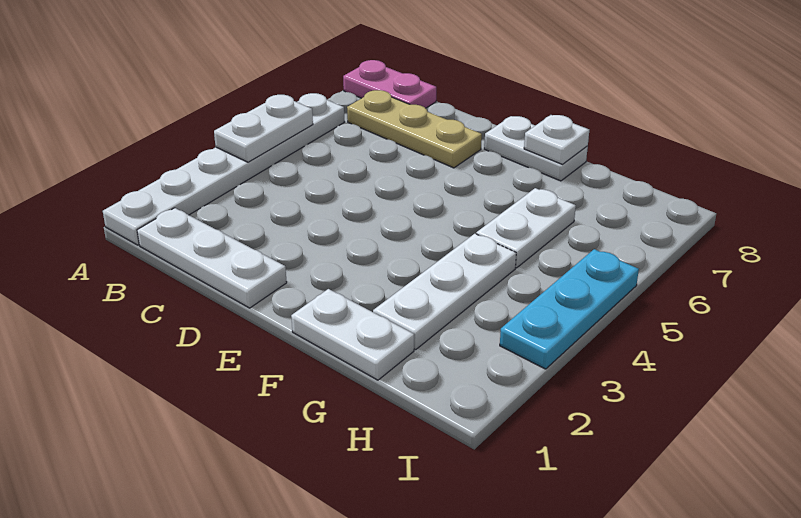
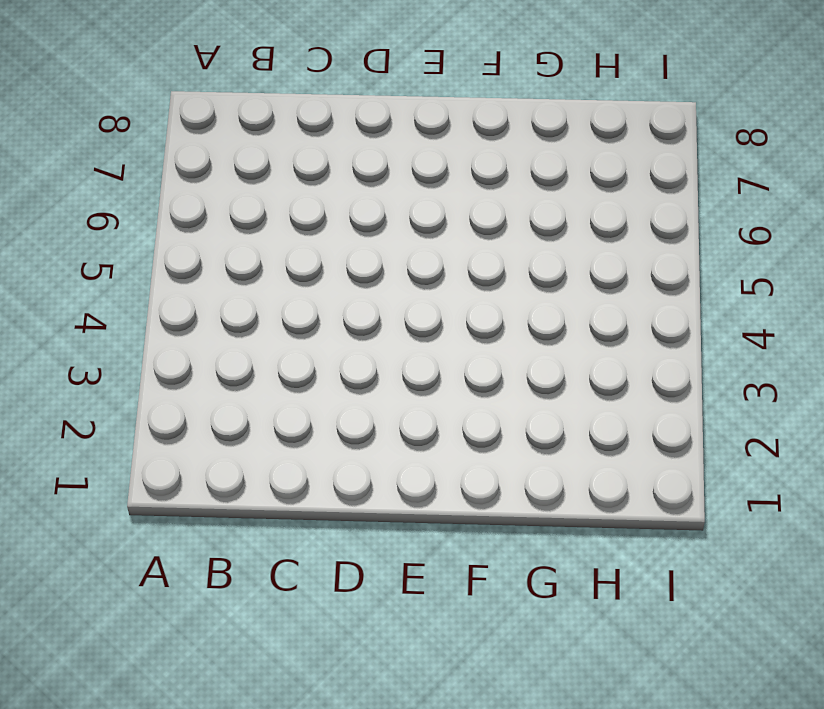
none -> white plate A1:A6 level 1
none -> pink plate A8:B8 level 1

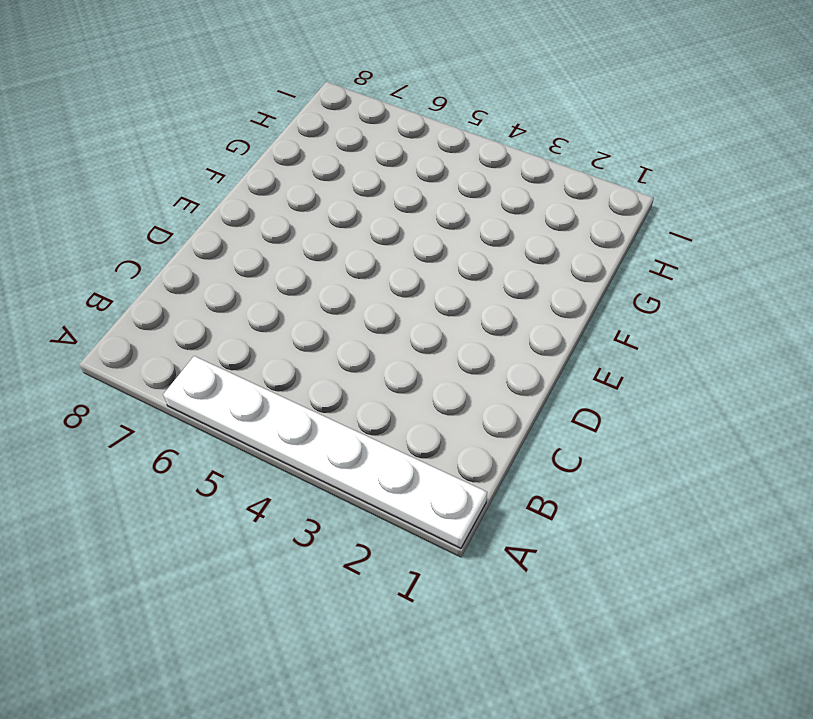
none -> pink plate A8:B8 level 1
none -> white plate B1:D1 level 1

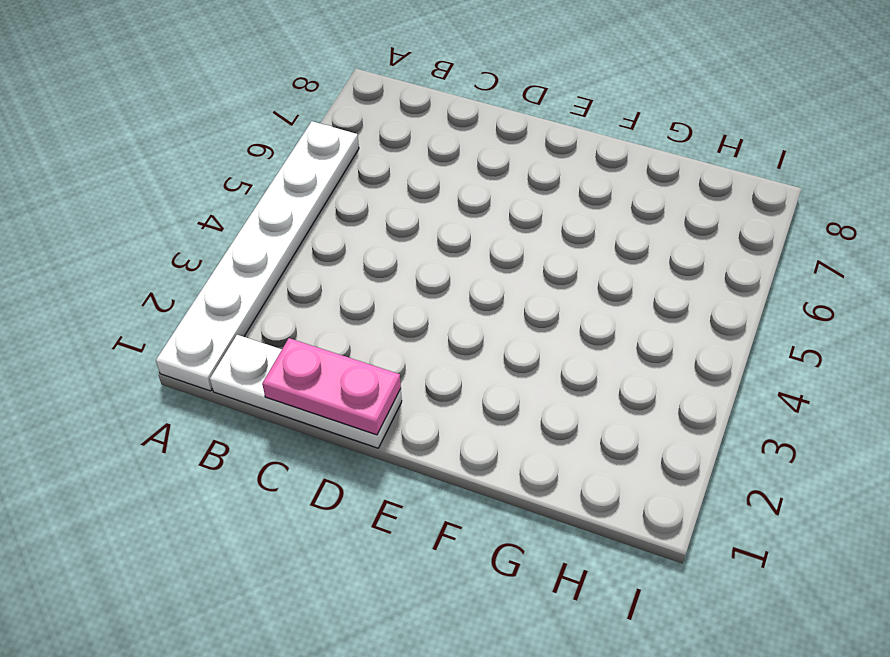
pink plate C1:D1 level 2 -> pink plate A8:B8 level 1
none -> tan plate B7:D7 level 1
none -> white plate E8:F8 level 1

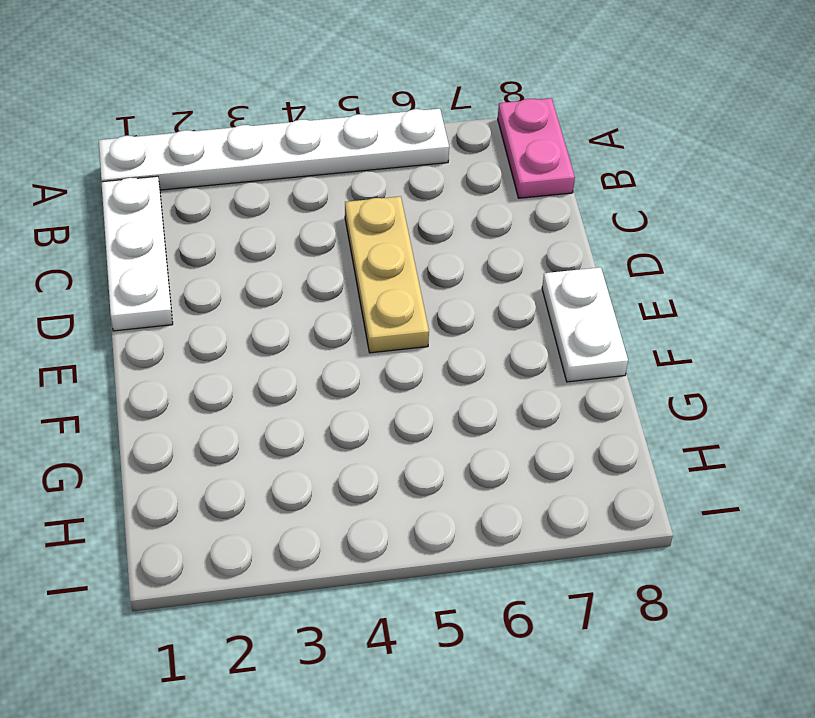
tan plate C5:E5 level 1 -> tan plate B7:D7 level 1
none -> white plate F1:G1 level 1
none -> white plate G2:G4 level 1

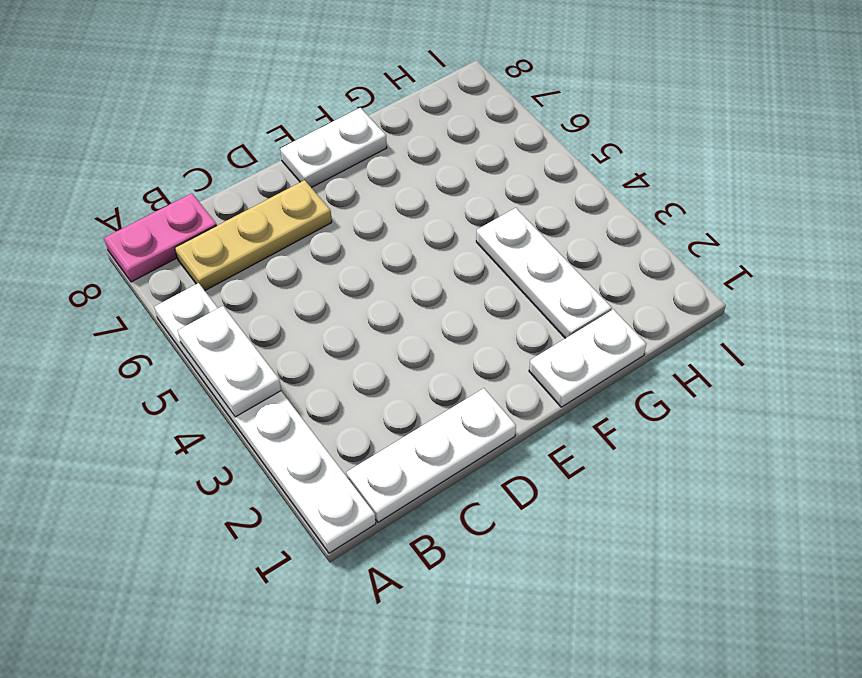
none -> white plate G5:G6 level 1
none -> cyan plate I3:I5 level 1

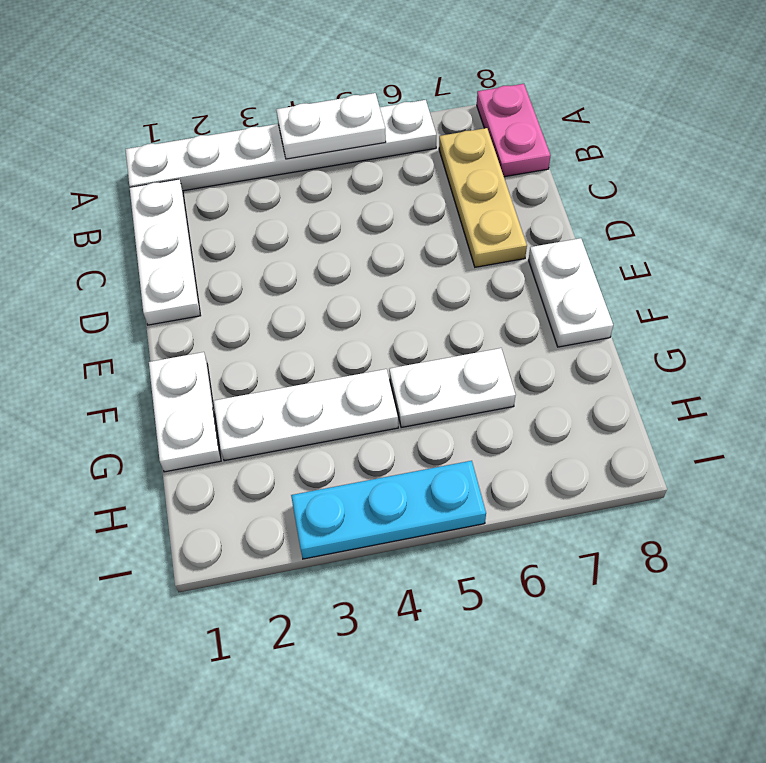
none -> white plate F8 level 2

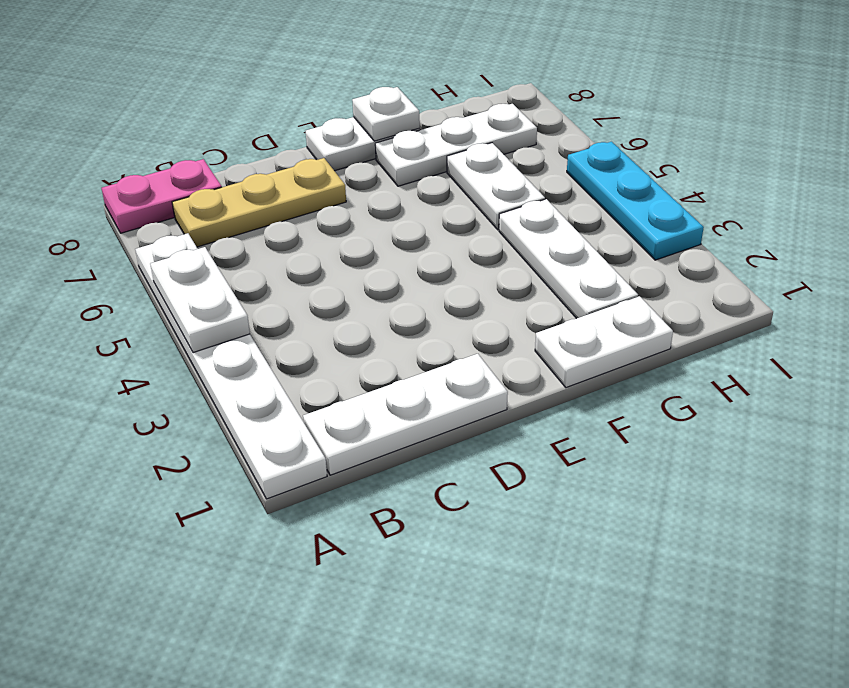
white plate F7:H7 level 1 -> none

